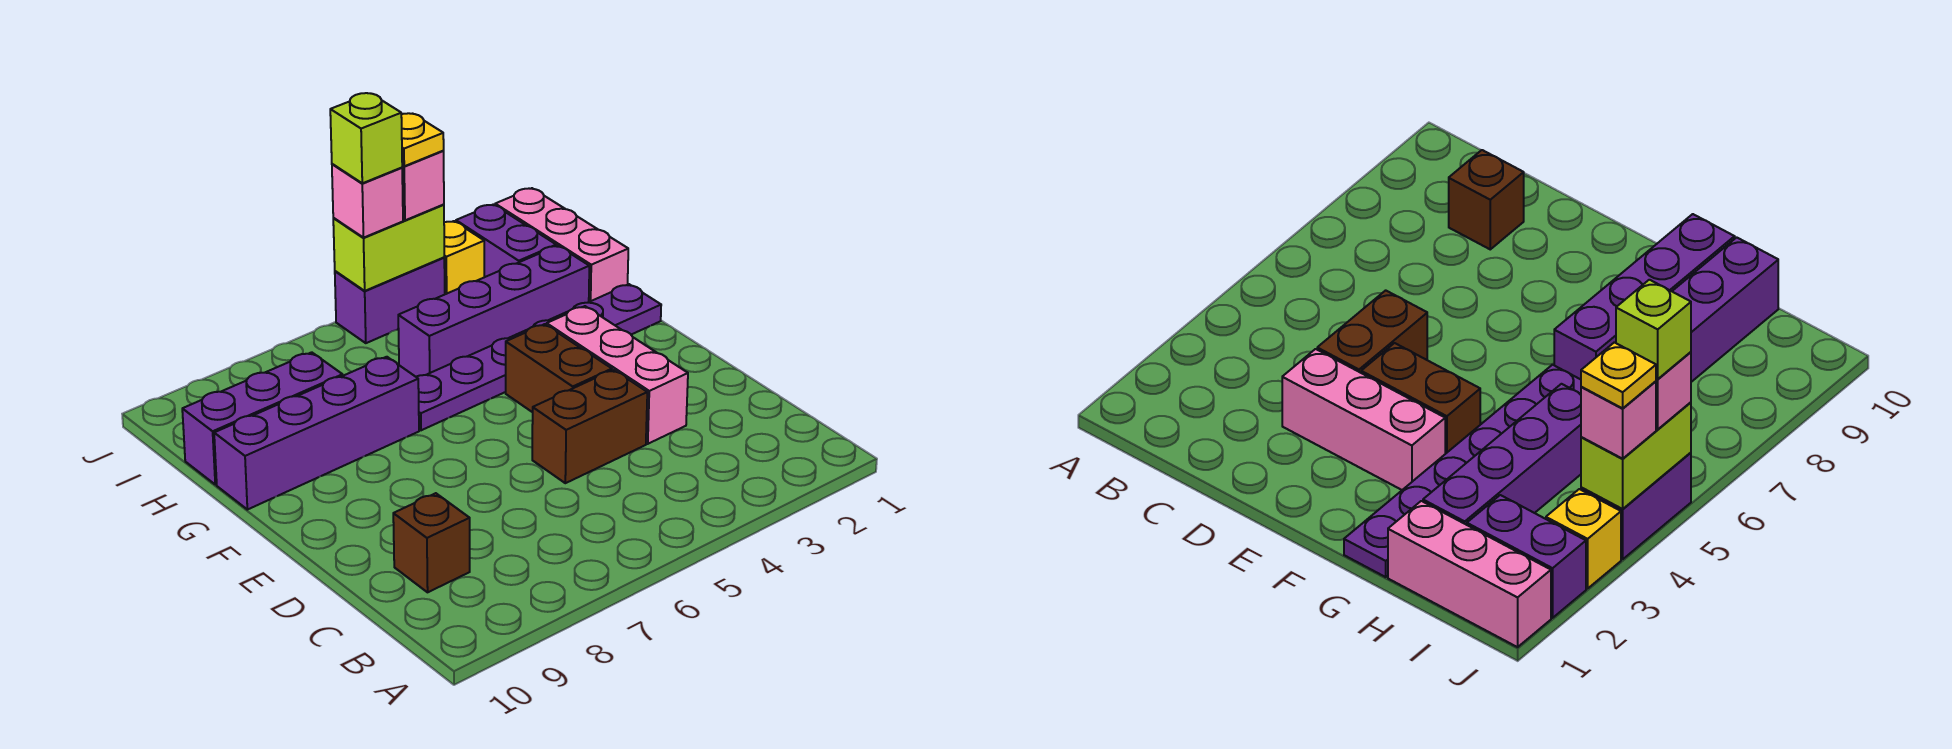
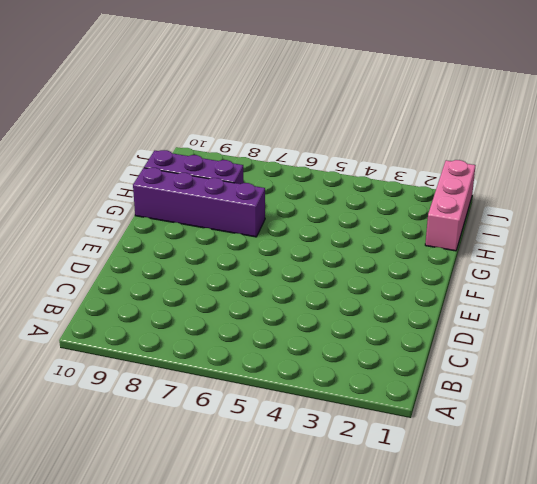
none -> brown brick C9 level 1
none -> pink brick D3:F3 level 1
none -> brown brick D4:D5 level 1

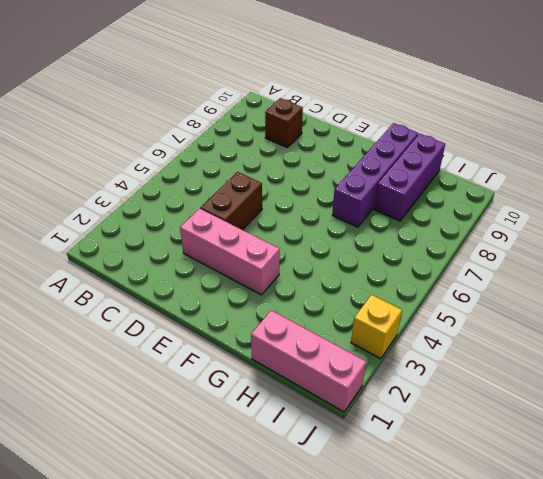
none -> brown brick E4:F4 level 1
none -> purple plate G1:G6 level 1
none -> purple brick H2:H5 level 1

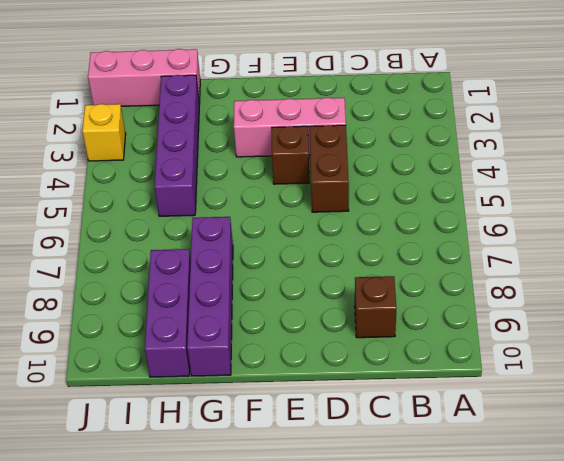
brown brick E4 level 1 -> brown brick E4:F4 level 1
none -> purple plate G1:G6 level 1
none -> purple brick I2:J2 level 1
none -> purple brick J4:J5 level 1

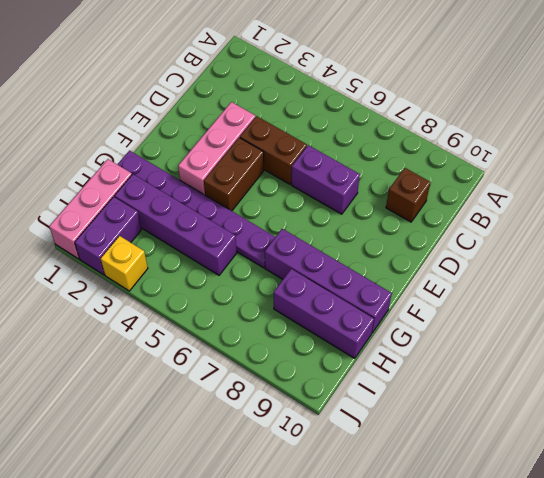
purple brick D6:D7 level 1 -> purple brick J4:J5 level 1
none -> lime brick J4:J5 level 2
none -> pink brick J4 level 3
none -> pink brick J5 level 3

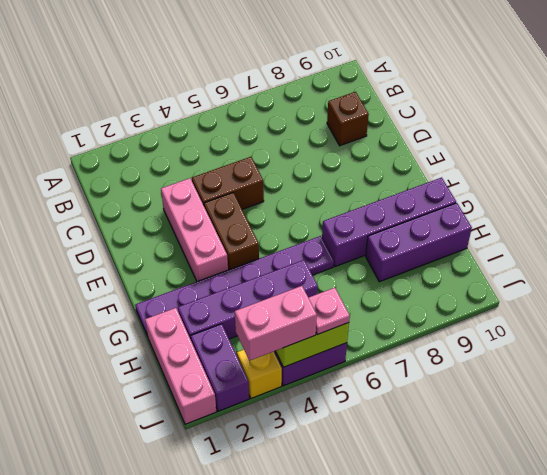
pink brick J3:J4 level 3 -> pink brick J4 level 3
pink plate J5 level 3 -> pink brick J5 level 3
none -> yellow plate J4 level 4
none -> lime brick J5 level 4

